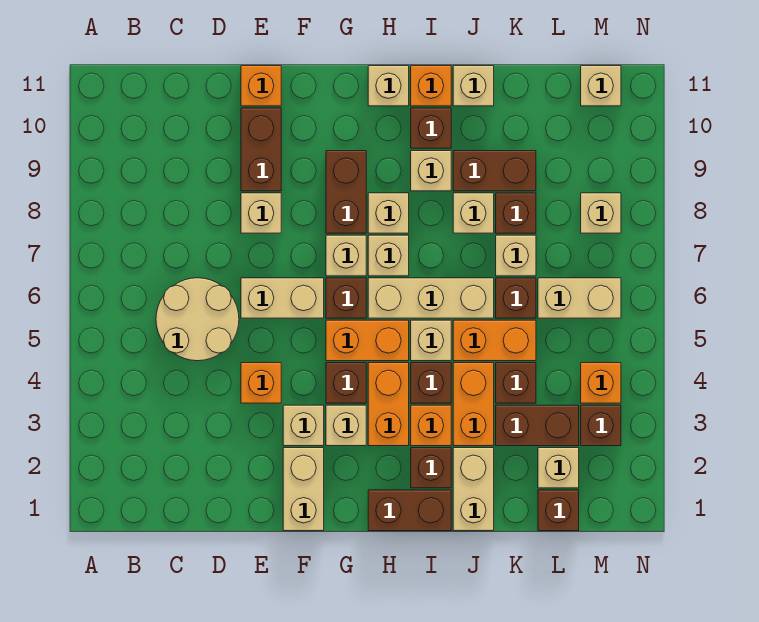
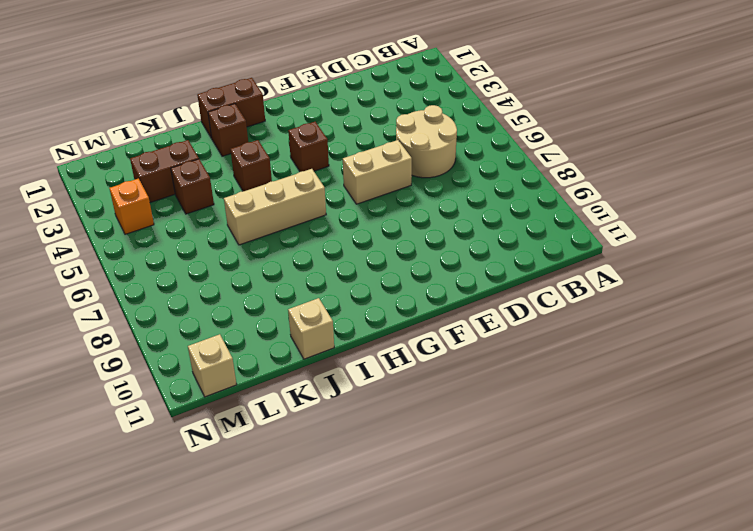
none -> orange brick E4 level 1
none -> tan brick E8 level 1
none -> brown brick E9:E10 level 1
none -> orange brick E11 level 1

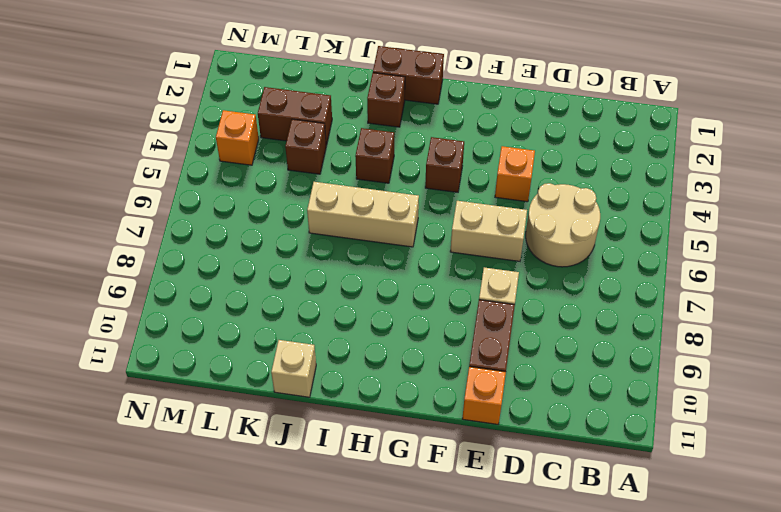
none -> tan brick F1:F2 level 1
none -> tan brick F3 level 1
none -> tan brick G3 level 1
none -> orange brick G5:H5 level 1

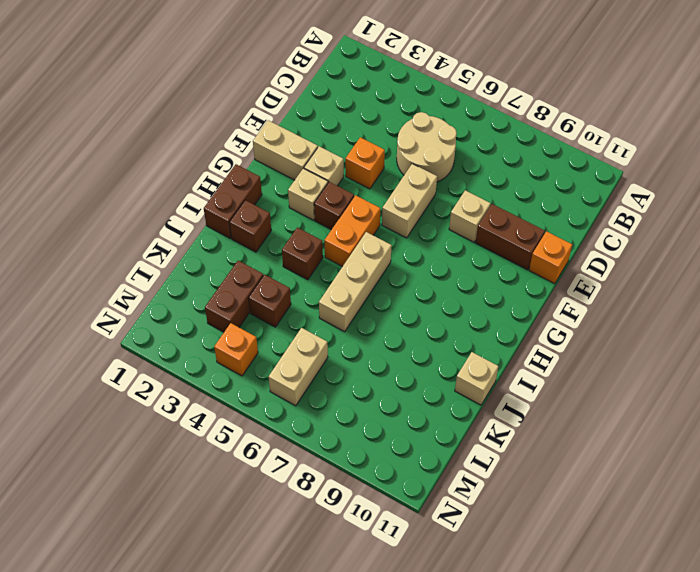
none -> brown brick G6 level 1
none -> tan brick G7 level 1
none -> brown brick G8:G9 level 1
none -> orange brick H3:H4 level 1

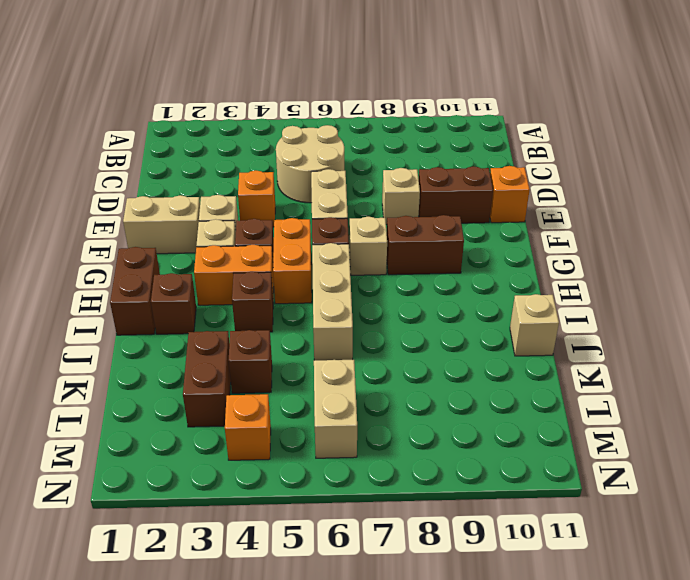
none -> tan brick H7 level 1
none -> tan brick H8 level 1
none -> tan brick H11 level 1
none -> orange brick I3 level 1

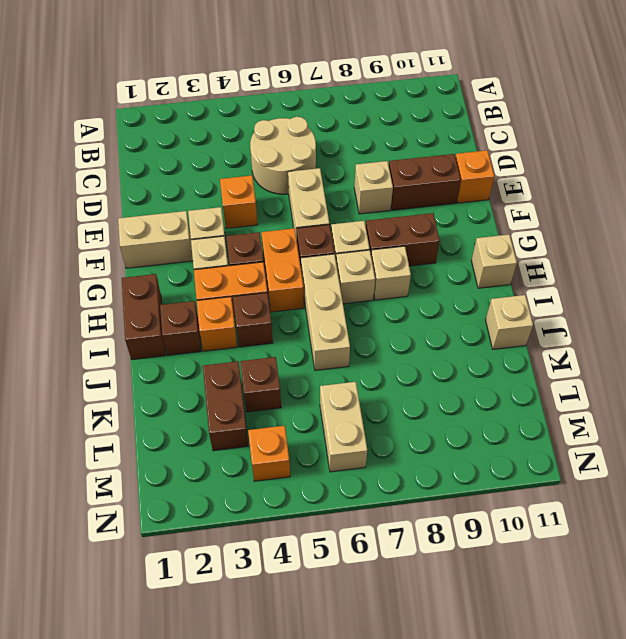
none -> tan brick I5 level 1
none -> tan brick I9 level 1
none -> brown brick I10 level 1
none -> orange brick I11 level 1

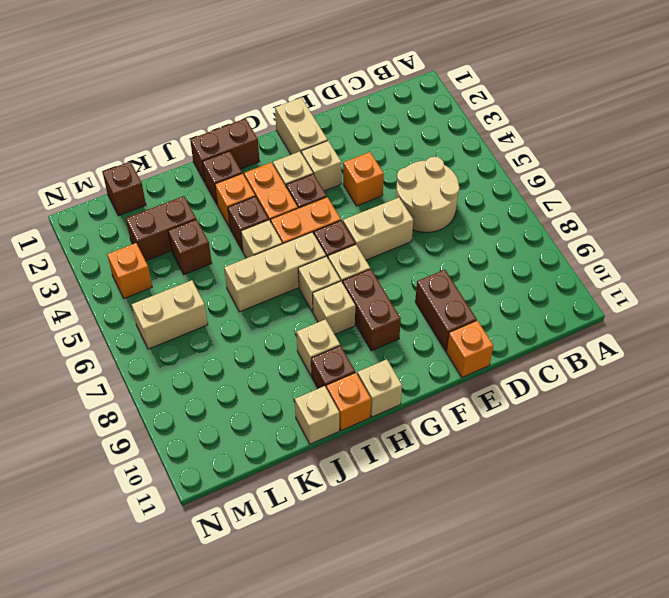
none -> tan brick E8 level 1
none -> tan brick J1:J2 level 1
none -> orange brick J3:J4 level 1
none -> orange brick J5:K5 level 1

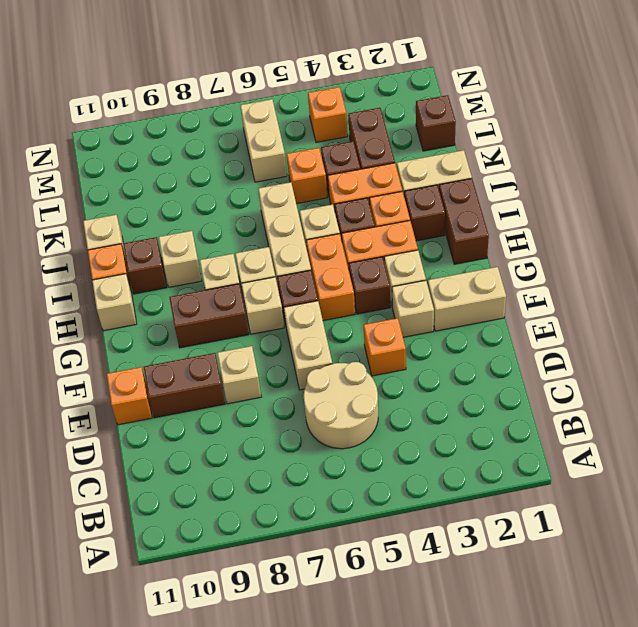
orange brick K5 level 1 -> orange brick J5:K5 level 1
none -> tan brick J8 level 1
none -> brown brick J9:K9 level 1
none -> brown brick K6 level 1
none -> tan brick K7 level 1

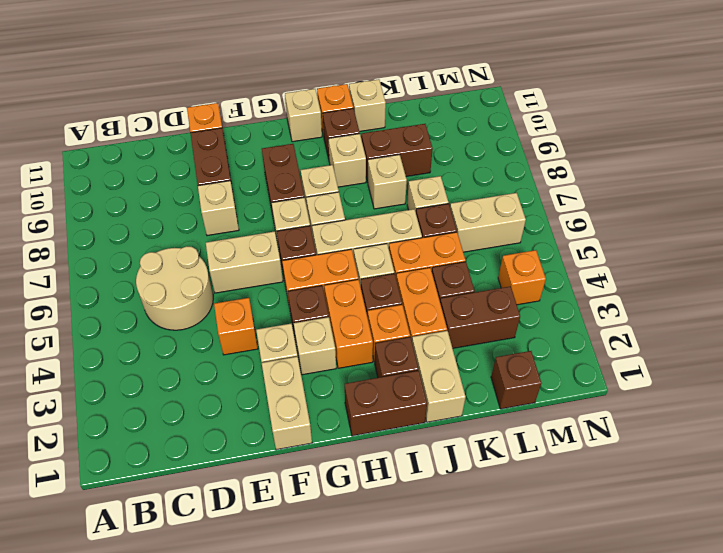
none -> brown brick K8 level 1
none -> tan brick L2 level 1
none -> brown brick M3 level 1
none -> tan brick M8 level 1

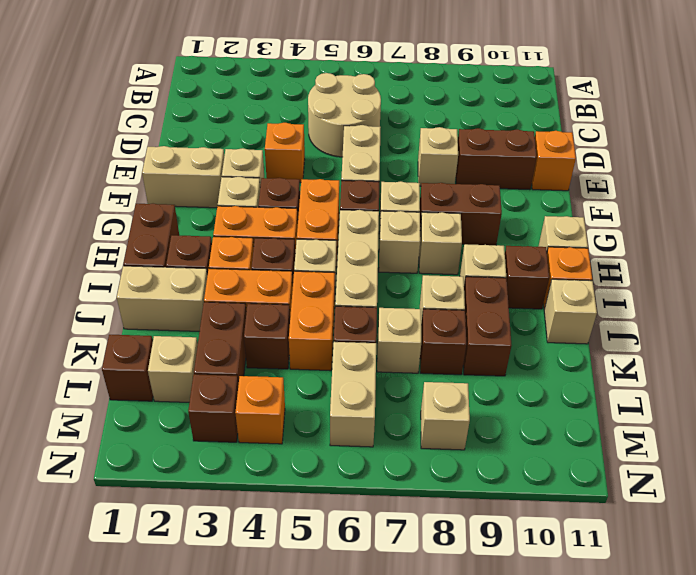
none -> tan brick M11 level 1

